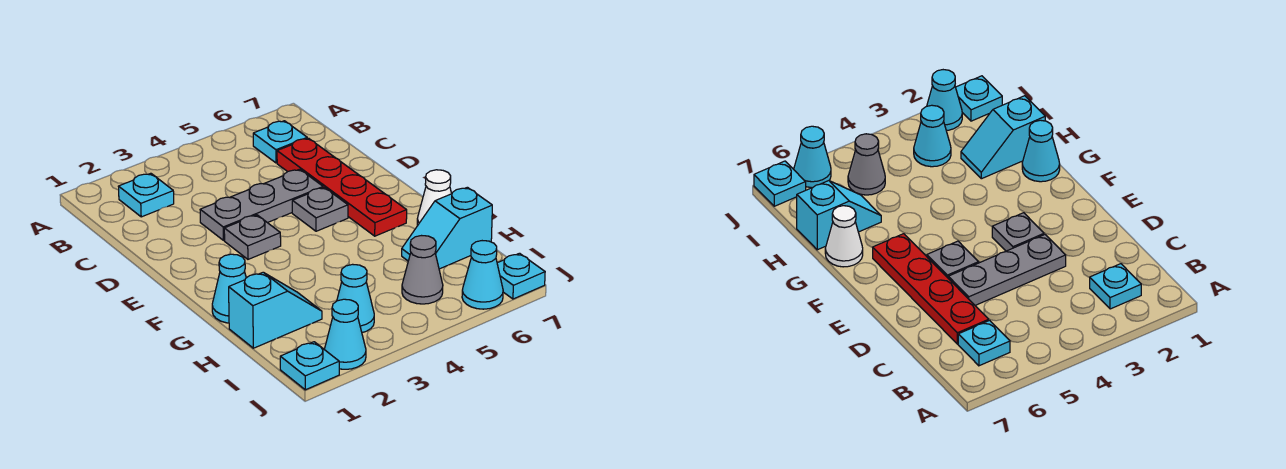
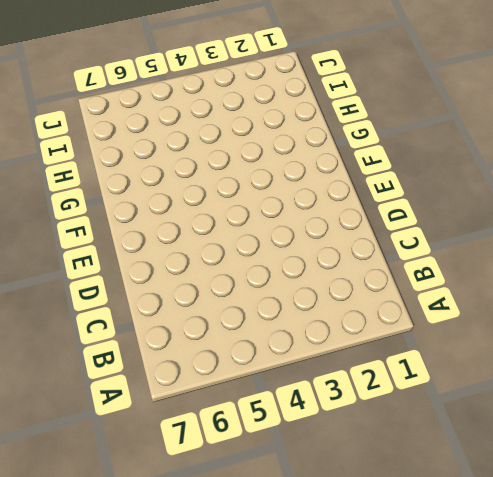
none -> cyan plate B2 level 1
none -> cyan plate B6 level 1
none -> red plate C6:F6 level 1

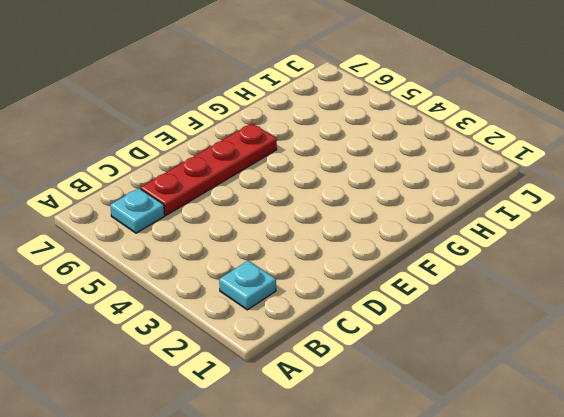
none -> grey plate D3:D5 level 1
none -> grey plate E3 level 1
none -> grey plate E5 level 1

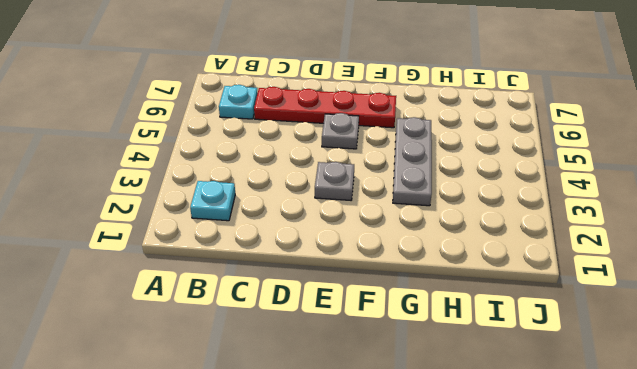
grey plate G3:G5 level 1 -> grey plate D3:D5 level 1
none -> cyan cone G1 level 1
none -> white cone G7 level 1
none -> cyan slope H1:H2 level 1 top 1

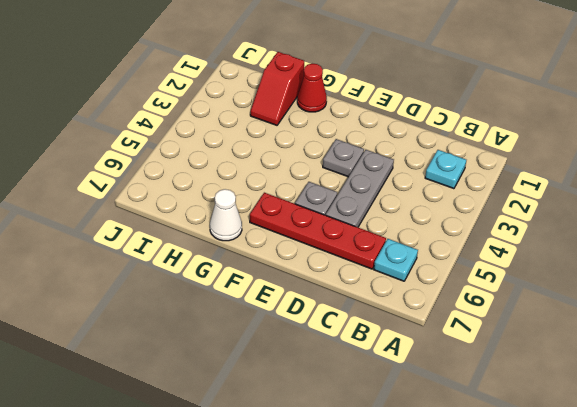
red cone G1 level 1 -> cyan cone G1 level 1
red slope H1:H2 level 1 top 1 -> cyan slope H1:H2 level 1 top 1
none -> cyan slope H6:H7 level 1 top 7
none -> cyan cone I3 level 1
none -> grey cone I5 level 1

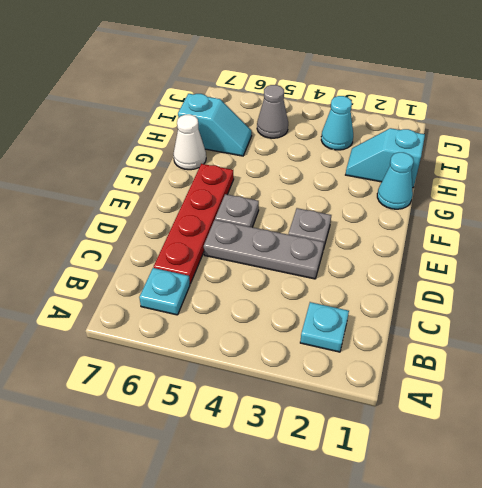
none -> cyan plate J1 level 1
none -> cyan cone J2 level 1
none -> cyan cone J6 level 1

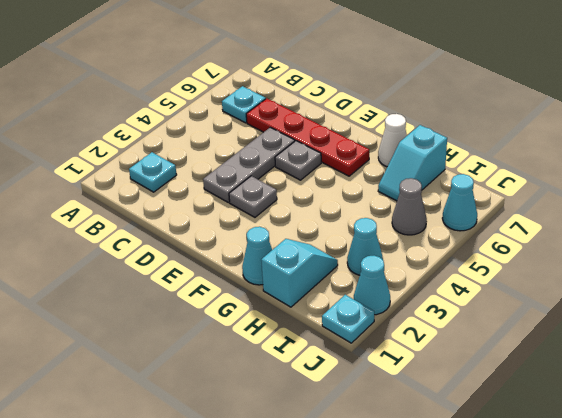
none -> cyan plate J7 level 1

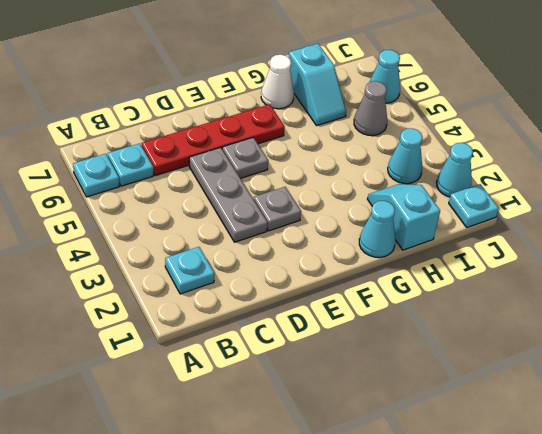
cyan plate A6 level 1 -> cyan plate J7 level 1

